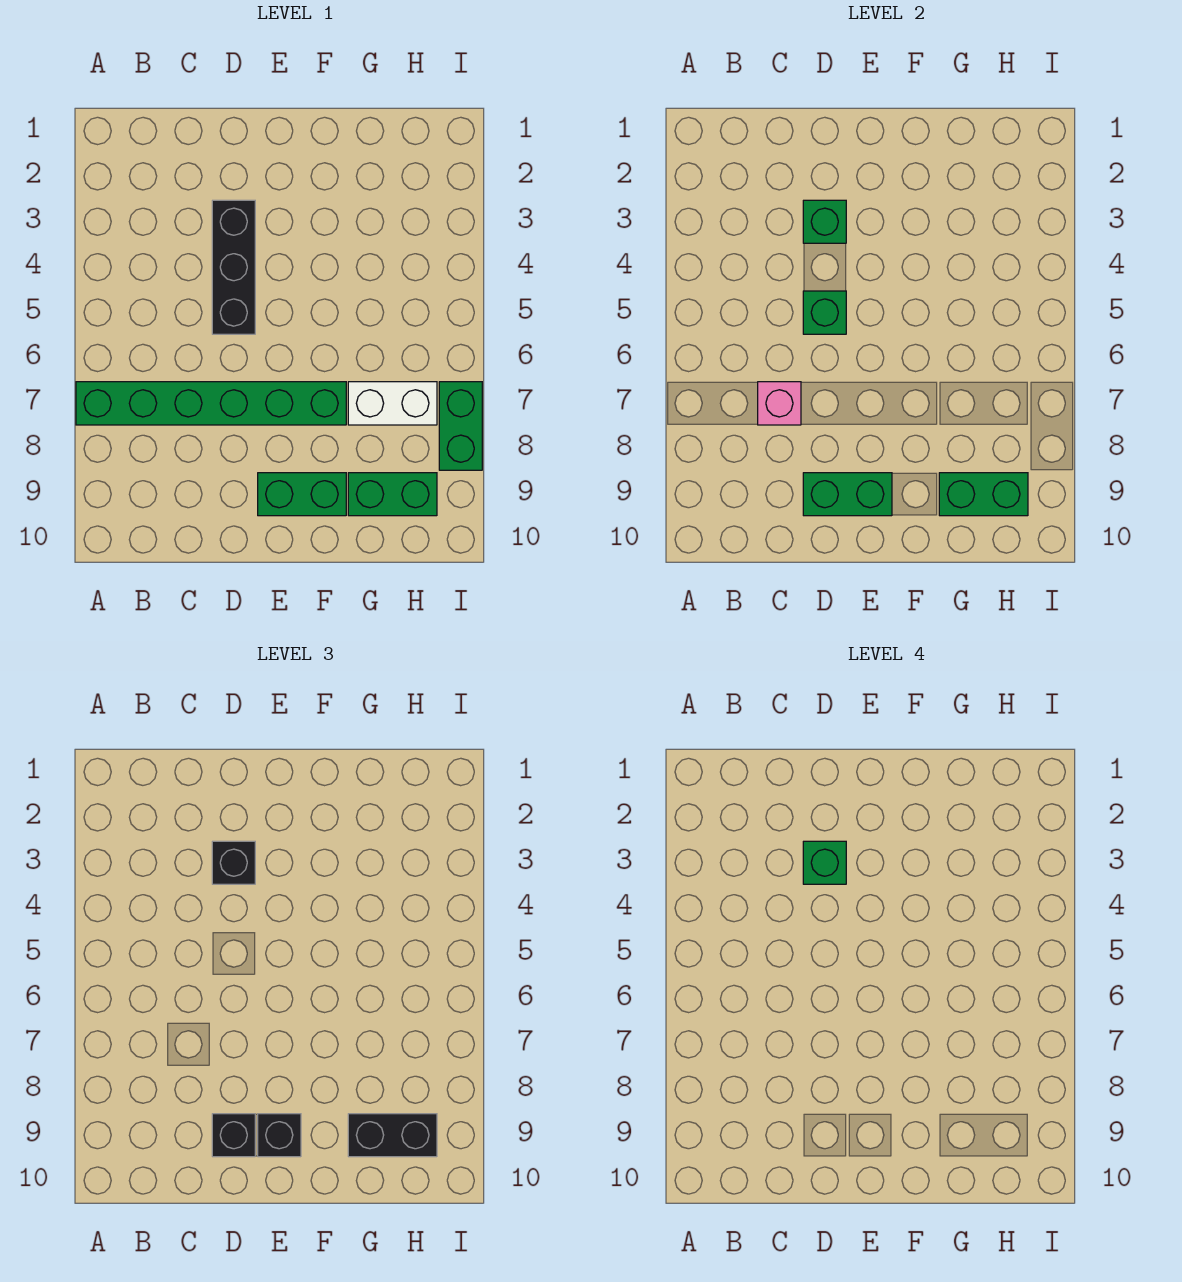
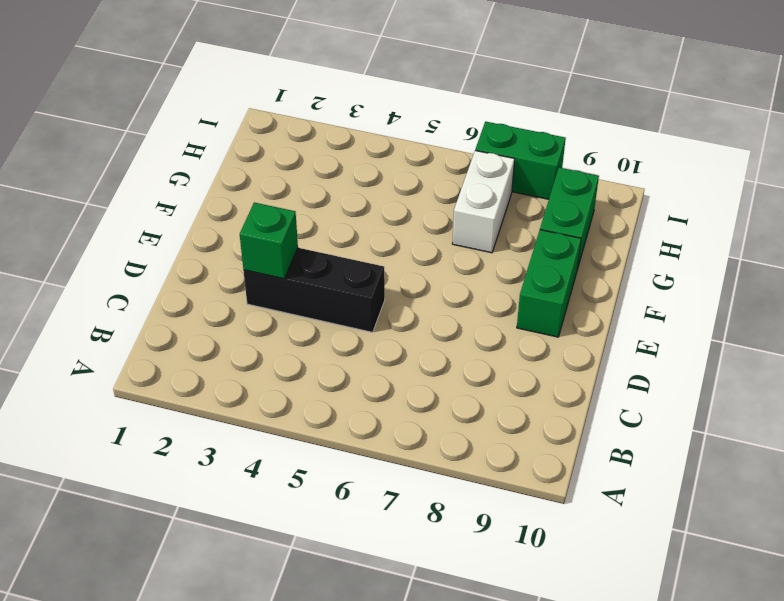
none -> green brick A7:F7 level 1
none -> pink brick C7 level 2
none -> green brick D5 level 2

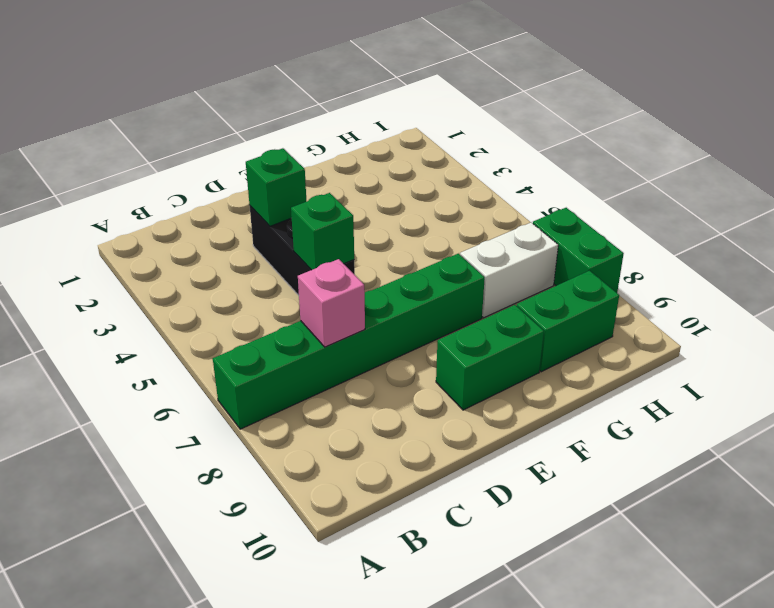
none -> green brick D9:E9 level 2
none -> green brick G9:H9 level 2
none -> black brick D3 level 3

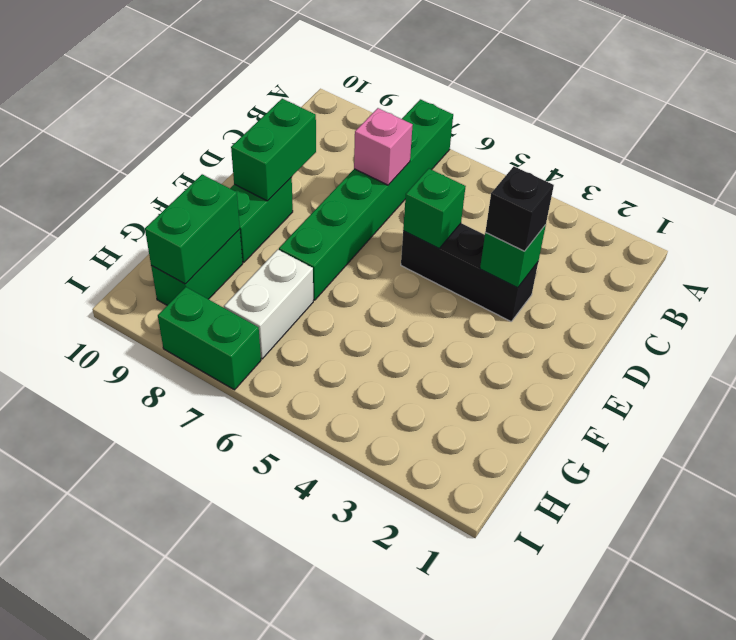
none -> black brick D9 level 3
none -> black brick E9 level 3
none -> black brick G9:H9 level 3

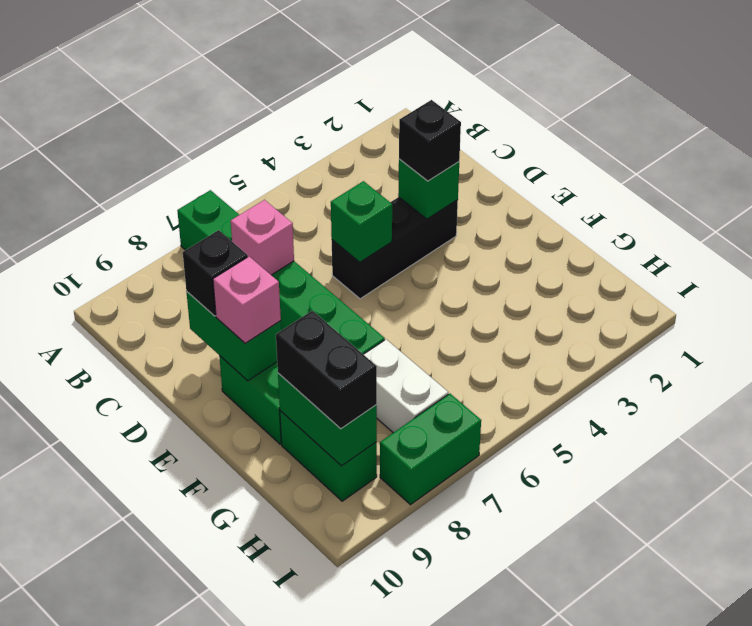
pink brick E9 level 3 -> black brick E9 level 3
none -> green brick D3 level 4

